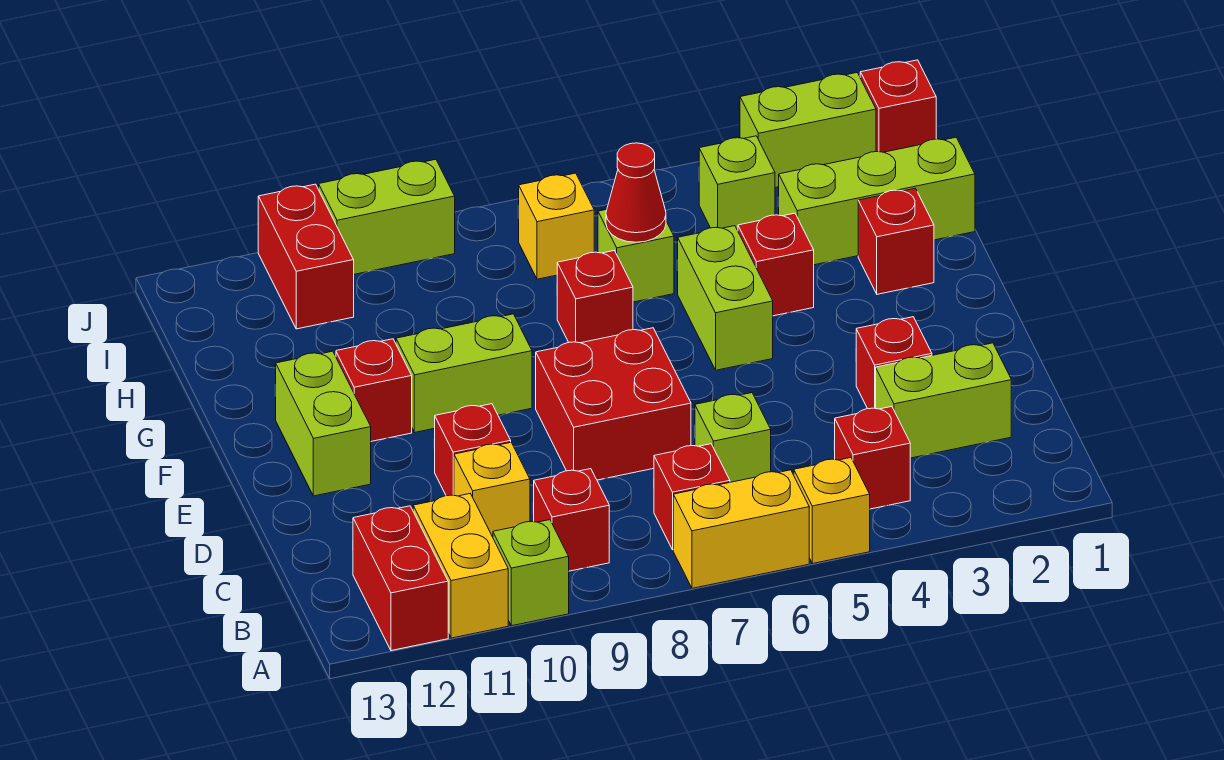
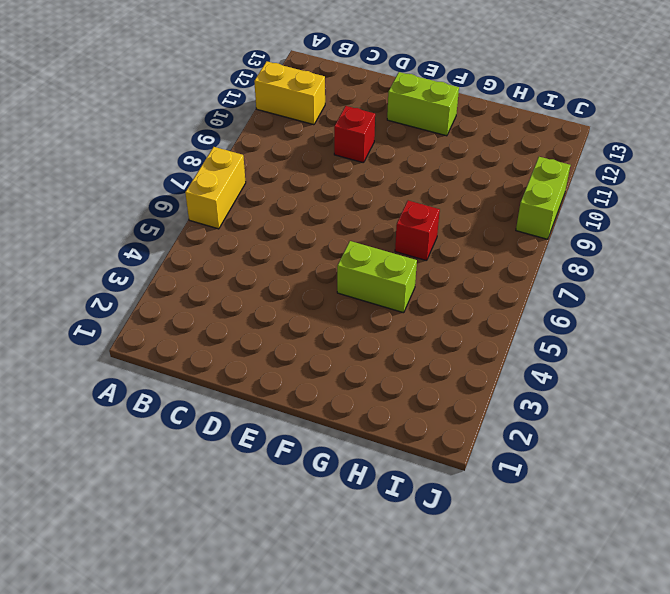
none -> yellow brick A5 level 1
none -> lime brick A10 level 1
none -> red brick A12:B12 level 1
none -> red brick B4 level 1

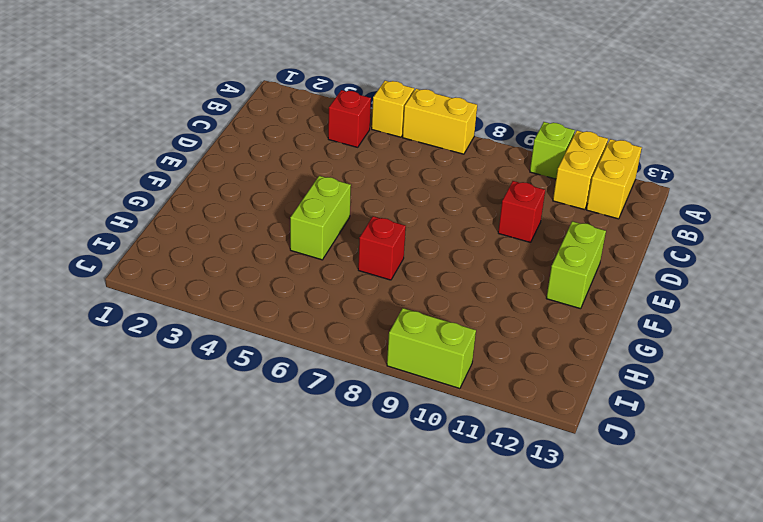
yellow brick A12:B12 level 1 -> red brick A12:B12 level 1
none -> red brick B7 level 1
none -> red brick B9 level 1
none -> lime brick C2:C3 level 1
none -> lime brick C6 level 1

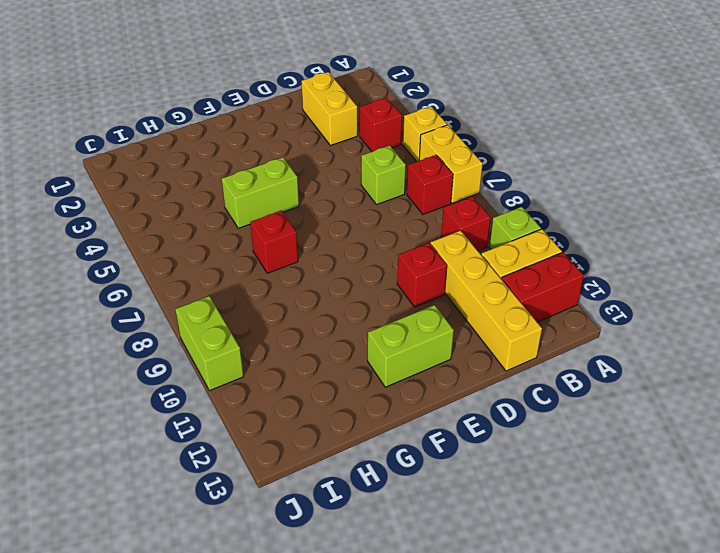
yellow brick C2:C3 level 1 -> lime brick C2:C3 level 1
yellow brick C10:C13 level 1 -> yellow brick C10 level 1
none -> red brick D3 level 1
none -> red brick D7:E8 level 1
none -> lime brick F9:F10 level 1
none -> red brick F11 level 1

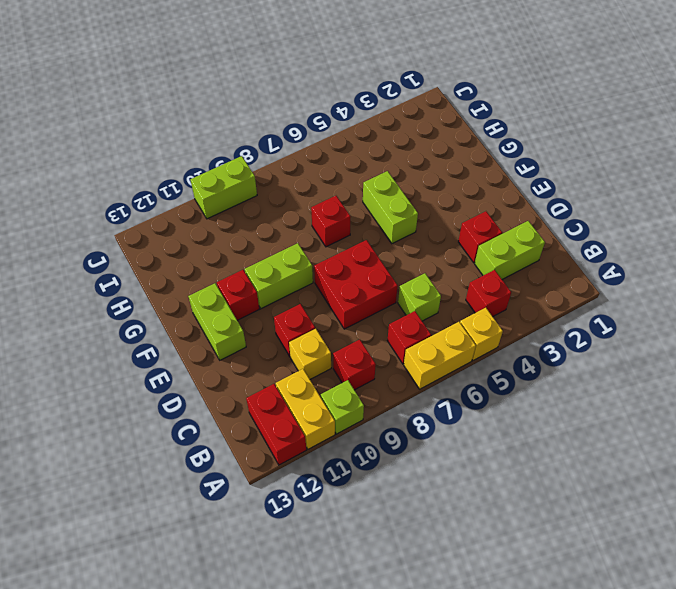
none -> red brick G2 level 1
none -> red brick G4 level 1
none -> lime brick H1:H3 level 1
none -> lime brick H6 level 1

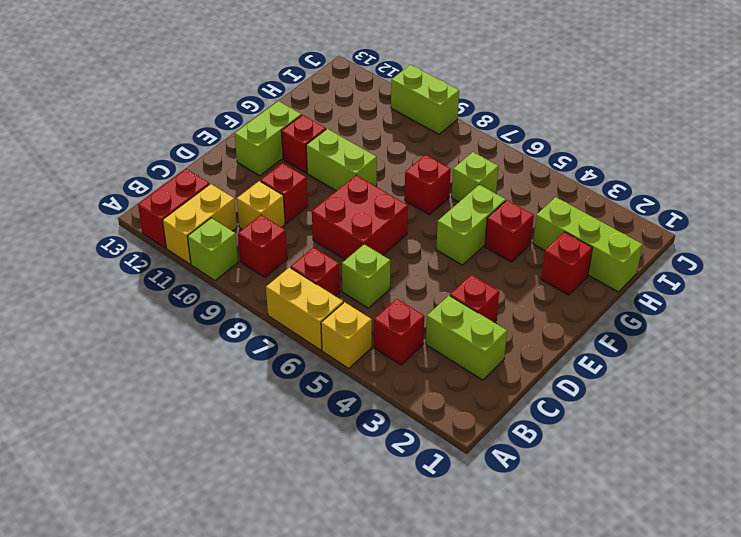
none -> lime brick I4 level 1
none -> yellow brick I7 level 1
none -> red brick I11:J11 level 1
none -> red brick J1 level 1

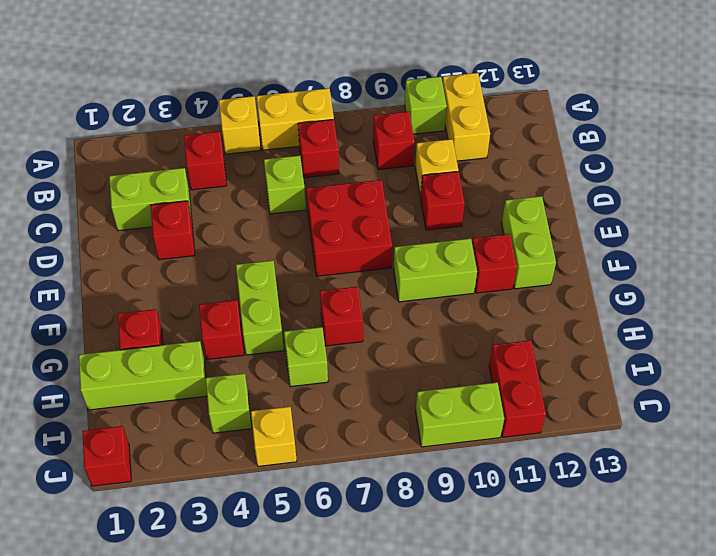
yellow brick J5 level 1 -> yellow brick I7 level 1
none -> red brick A12:B12 level 1
none -> lime brick J2:J3 level 1
none -> red cone H6 level 2

